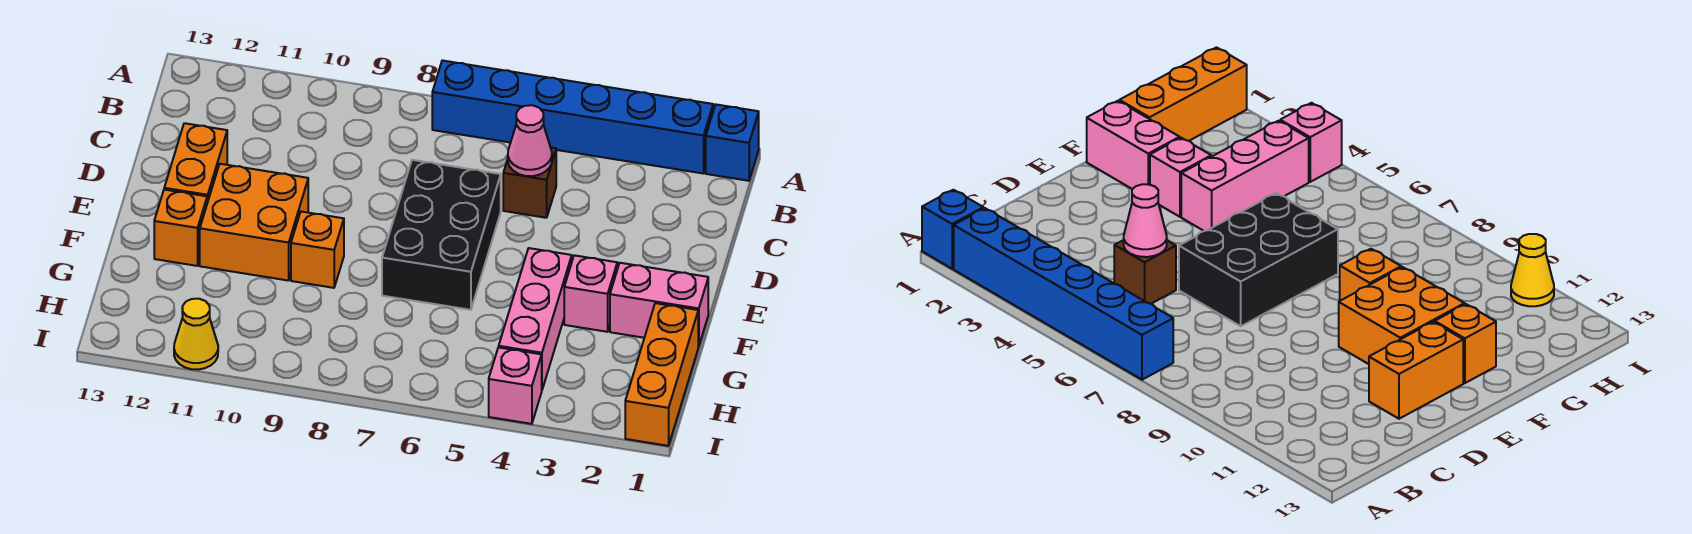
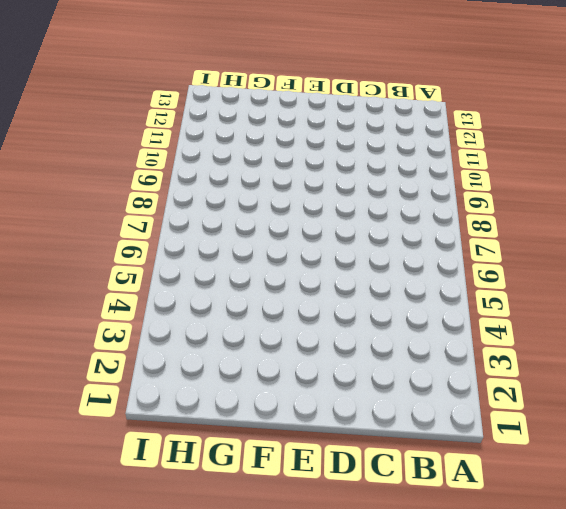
none -> blue brick A1 level 1
none -> blue brick A2:A7 level 1
none -> brown brick C5 level 1

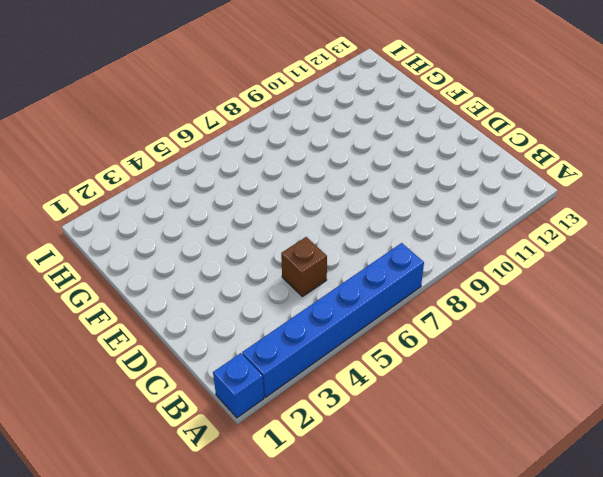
none -> black brick D6:F7 level 1
none -> orange brick D12:E12 level 1
none -> orange brick E10:F11 level 1

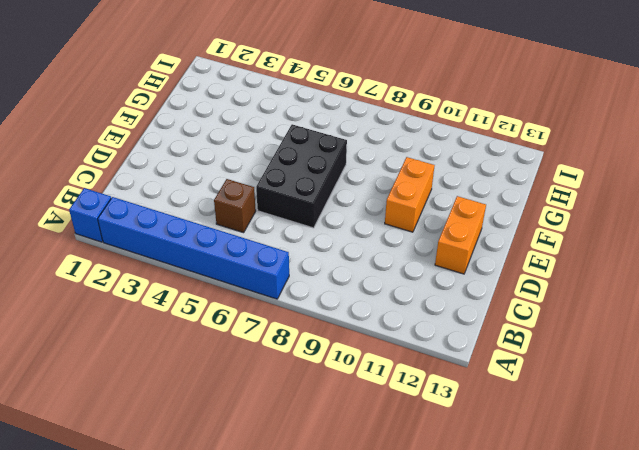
orange brick E10:F10 level 1 -> orange brick E10:F11 level 1
none -> pink brick F1:F2 level 1
none -> pink brick F3 level 1
none -> pink brick F4:H4 level 1

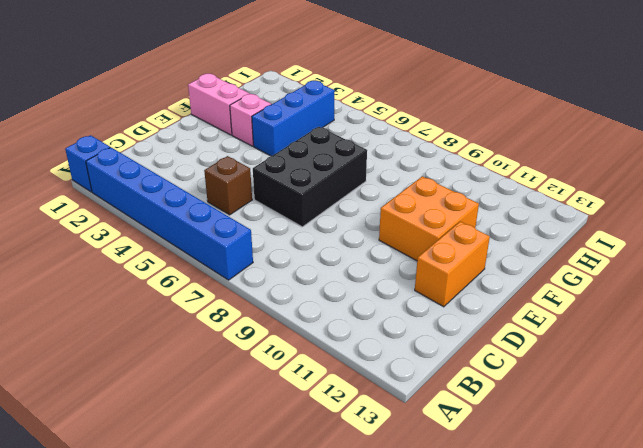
blue brick F4:H4 level 1 -> pink brick F4:H4 level 1
none -> orange brick F9 level 1
none -> orange brick F12 level 1
none -> orange brick G1:I1 level 1

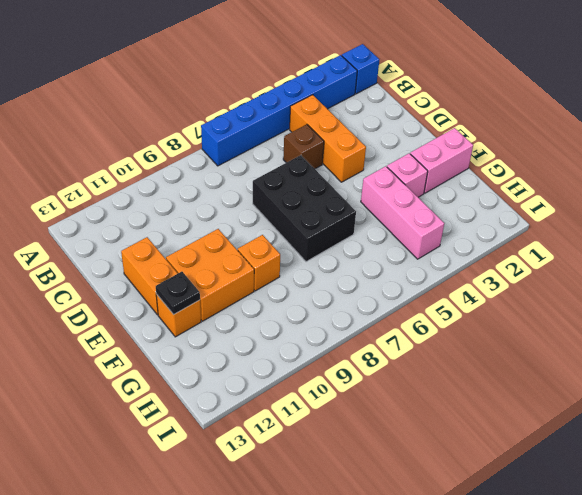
orange brick B4:D4 level 1 -> orange brick G1:I1 level 1
black plate F12 level 2 -> none
none -> pink brick I4 level 1
none -> yellow cone I11 level 1
none -> pink cone C5 level 2

